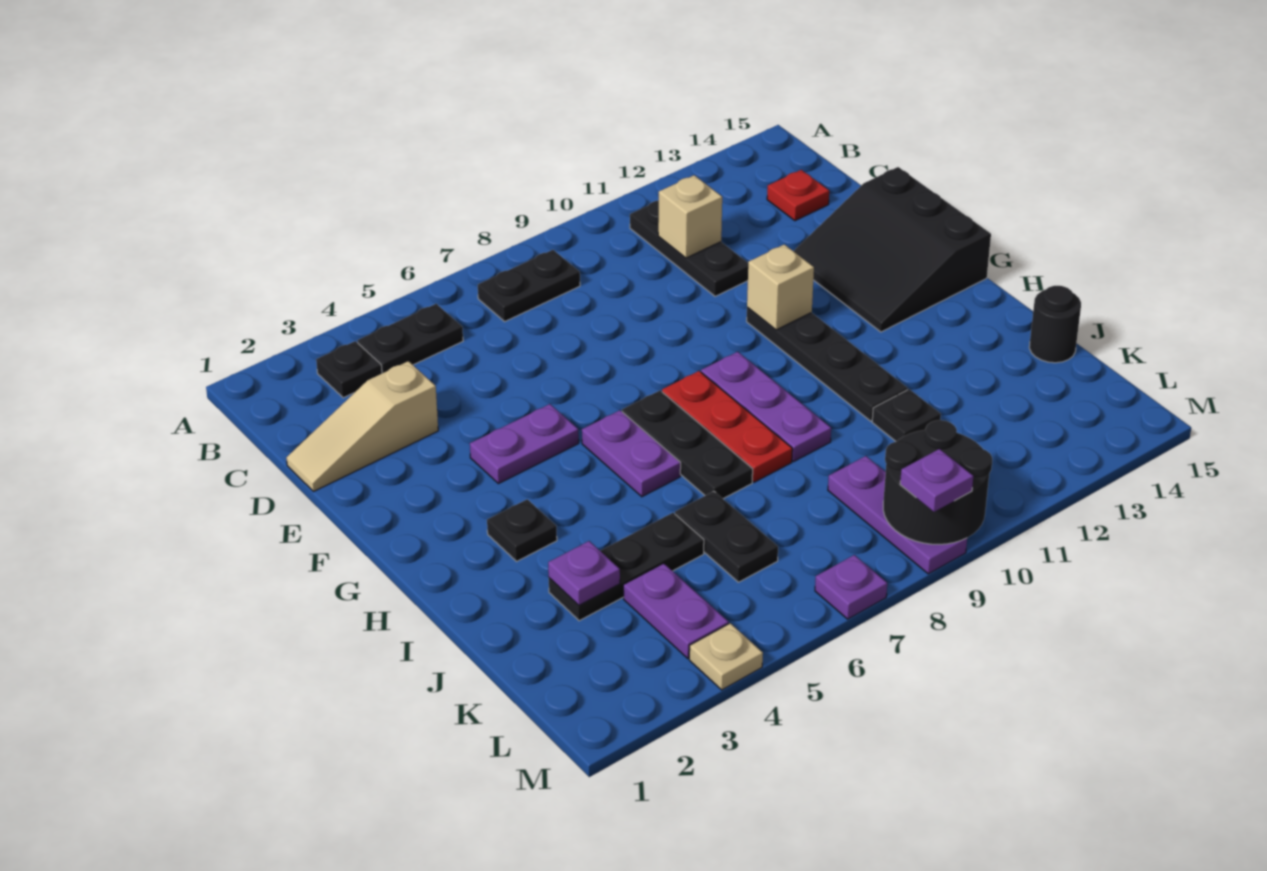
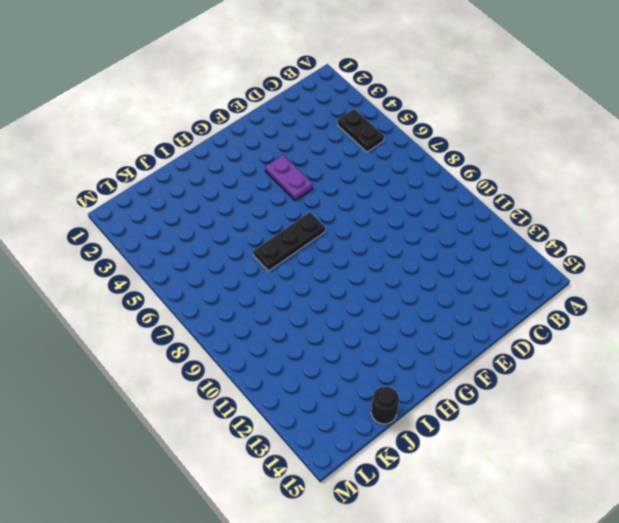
none -> black plate B3 level 1
none -> black plate B7:B8 level 1
none -> black plate B11:D11 level 1

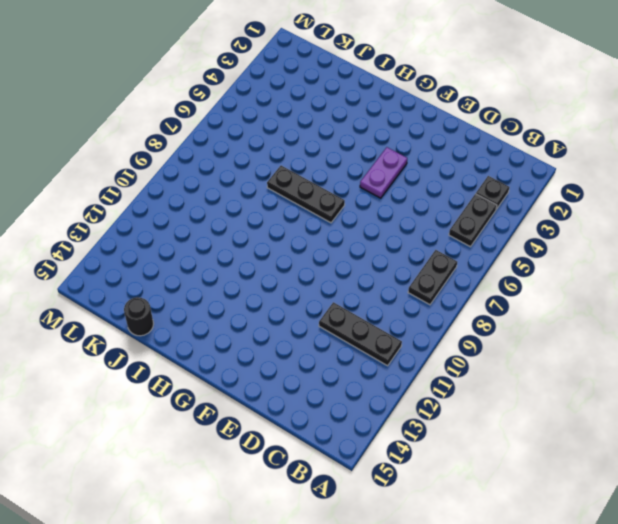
none -> red plate C14 level 1
none -> tan slope D1:D3 level 1 top 3
none -> black slope E13:G15 level 1 top 15

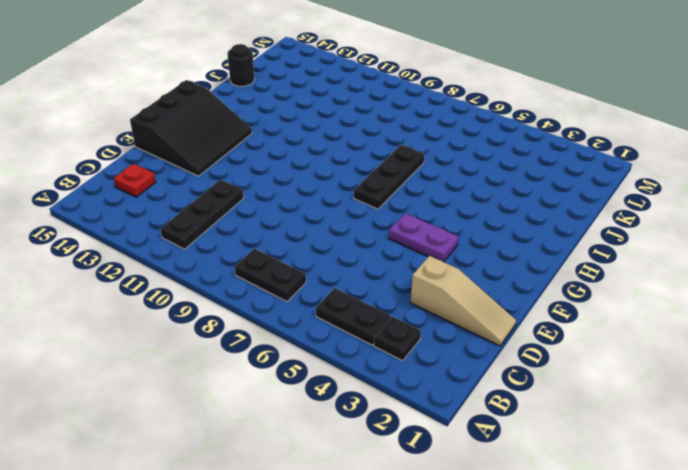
none -> black plate F11:I11 level 1
none -> purple plate G6:H6 level 1
none -> red plate G8:I8 level 1

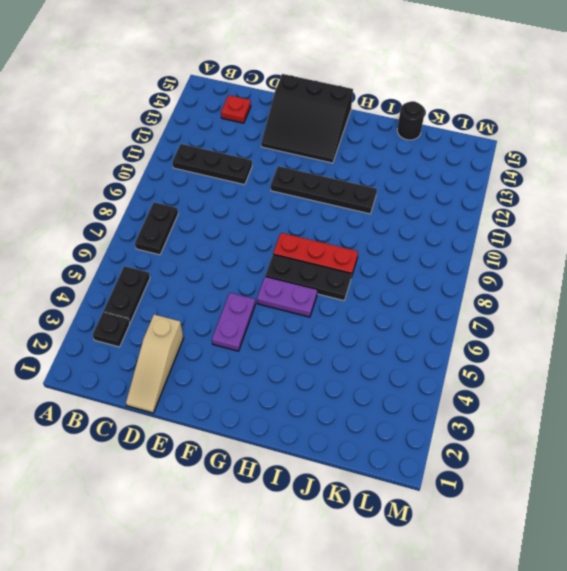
none -> purple plate G9:I9 level 1
none -> black plate H3 level 1
none -> black plate J3:J5 level 1

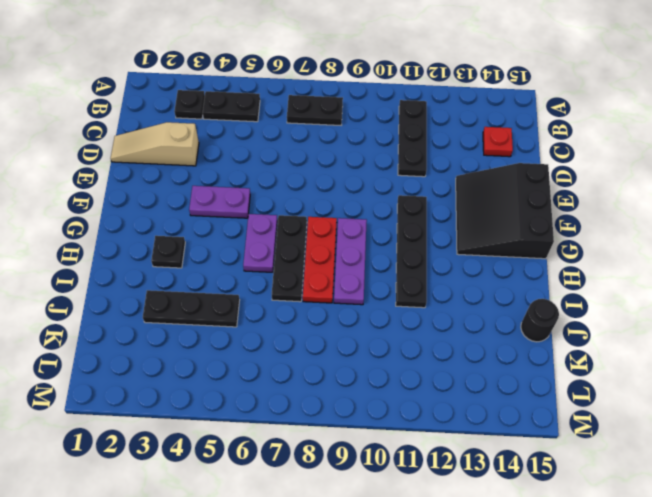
none -> black plate J6:K6 level 1
none -> black plate J11 level 1
none -> purple plate K4:L4 level 1

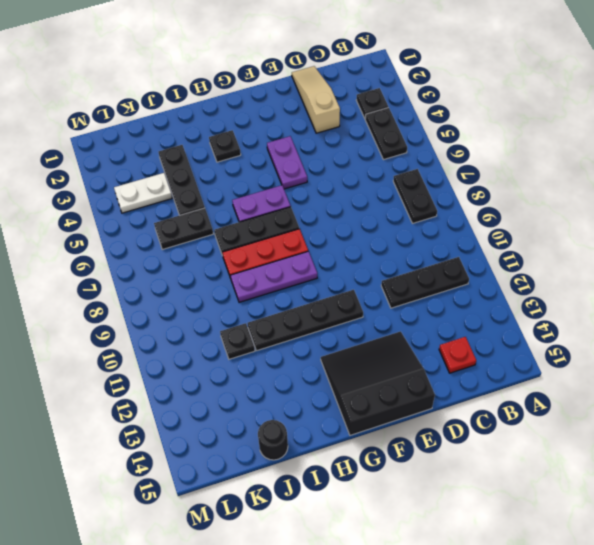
white plate K4:L4 level 1 -> purple plate K4:L4 level 1
none -> purple plate K9:M9 level 1
none -> tan plate M4 level 1
none -> purple plate M7 level 1

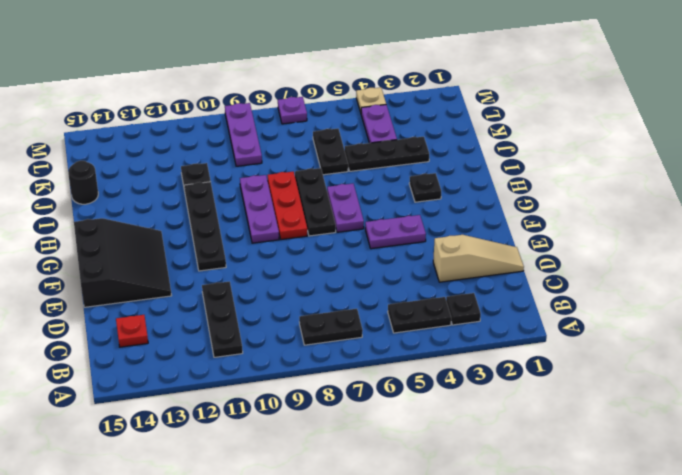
none -> tan brick C11 level 2
none -> tan brick F11 level 2
none -> purple plate J3 level 2

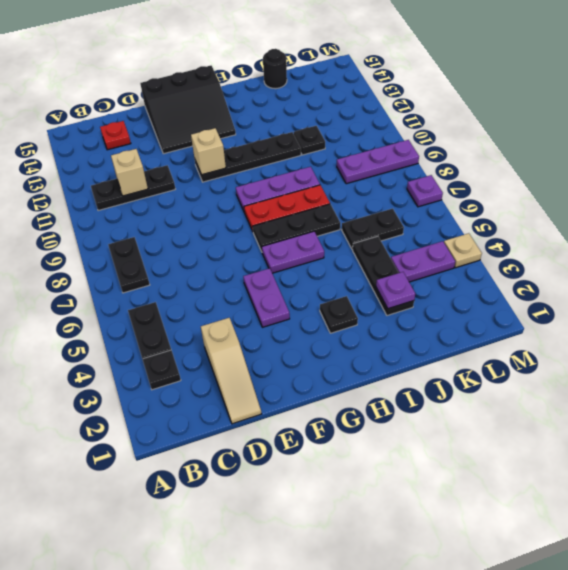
none -> black round brick L9:M10 level 2
none -> purple plate M9 level 3

